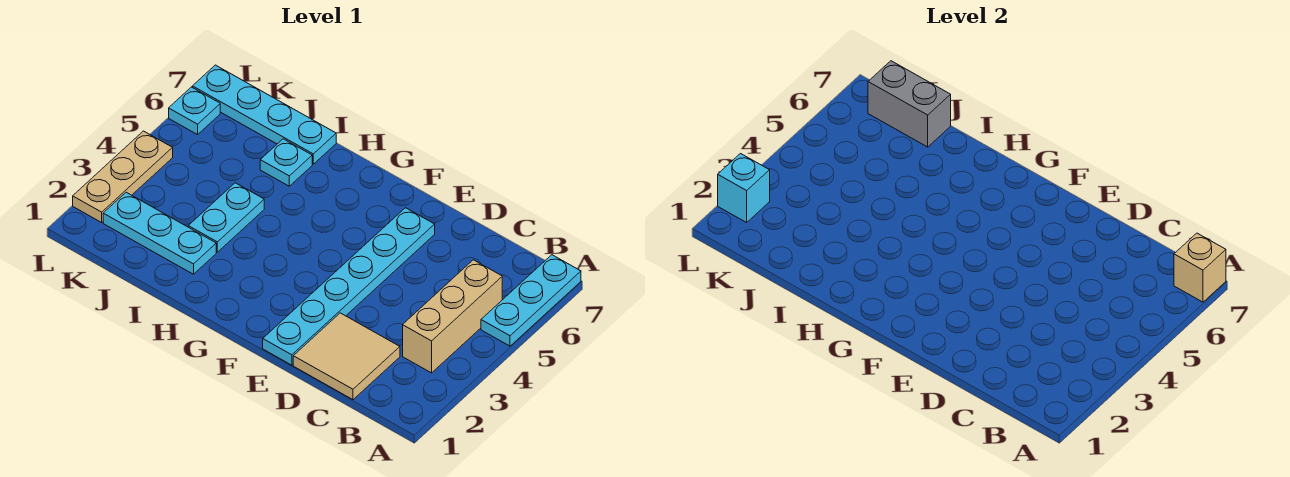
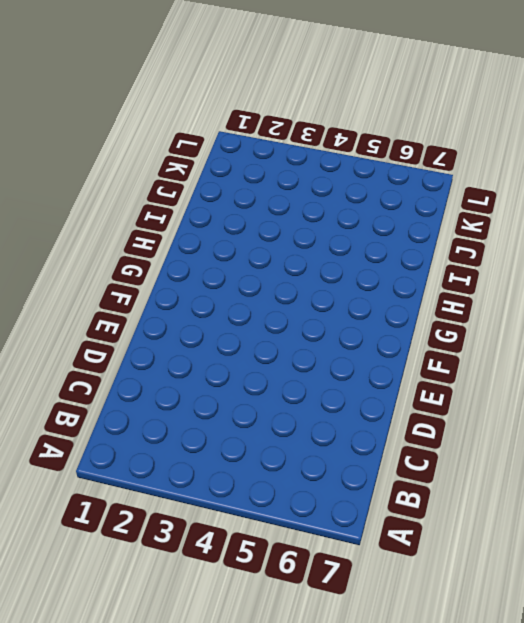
none -> cyan plate A5:A7 level 1
none -> tan brick B3:B5 level 1
none -> tan tile C1:D2 level 1

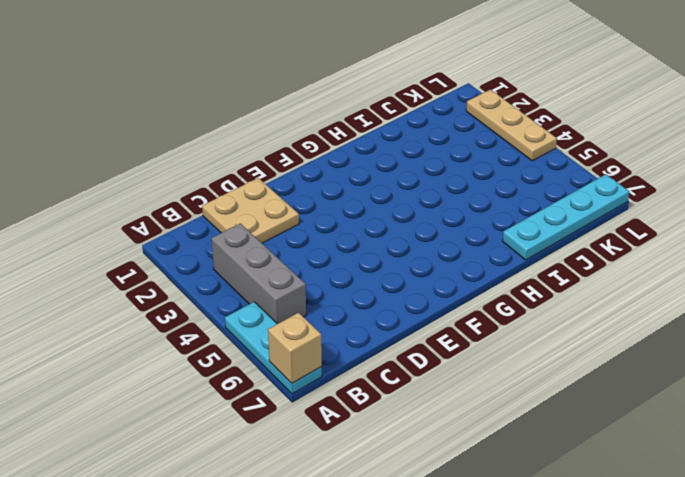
grey brick B3:B5 level 1 -> tan brick B3:B5 level 1
tan plate C1:D2 level 1 -> tan tile C1:D2 level 1
none -> cyan plate E1:E6 level 1
none -> cyan plate I2:K2 level 1
none -> cyan plate I3:I4 level 1

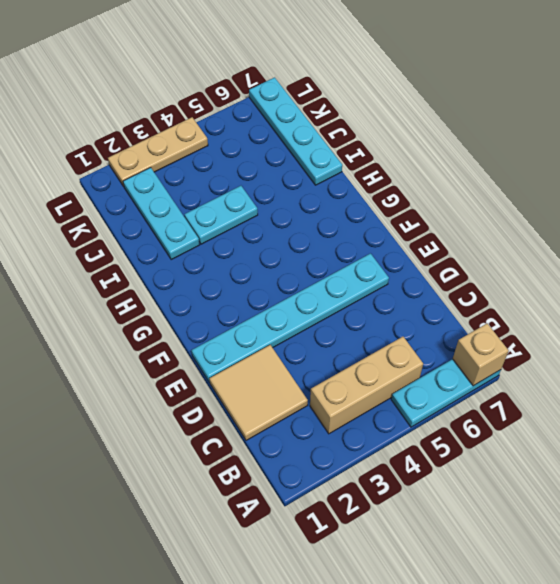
none -> cyan plate I6 level 1
none -> cyan plate L6 level 1
none -> grey brick J7:K7 level 2

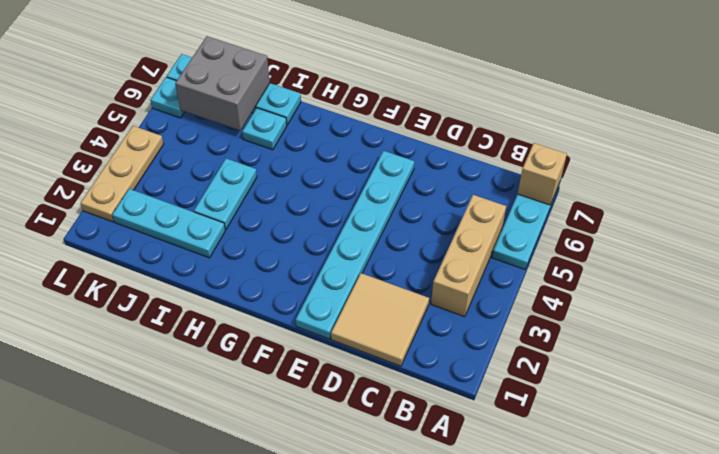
grey brick J6:K7 level 2 -> grey brick J7:K7 level 2
none -> cyan brick L2 level 2

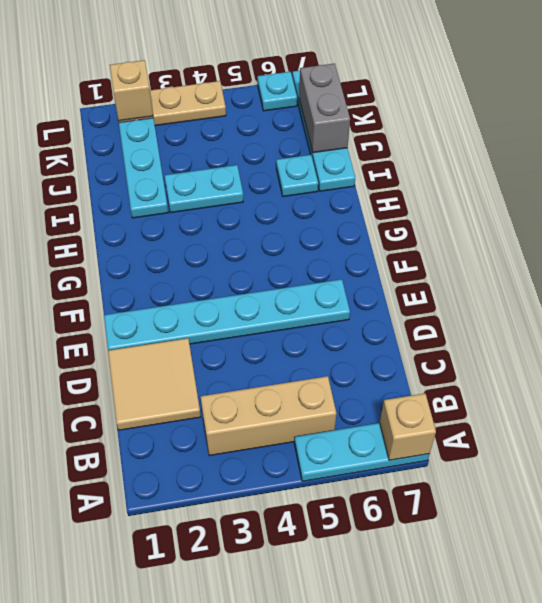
tan brick L2 level 2 -> cyan brick L2 level 2

